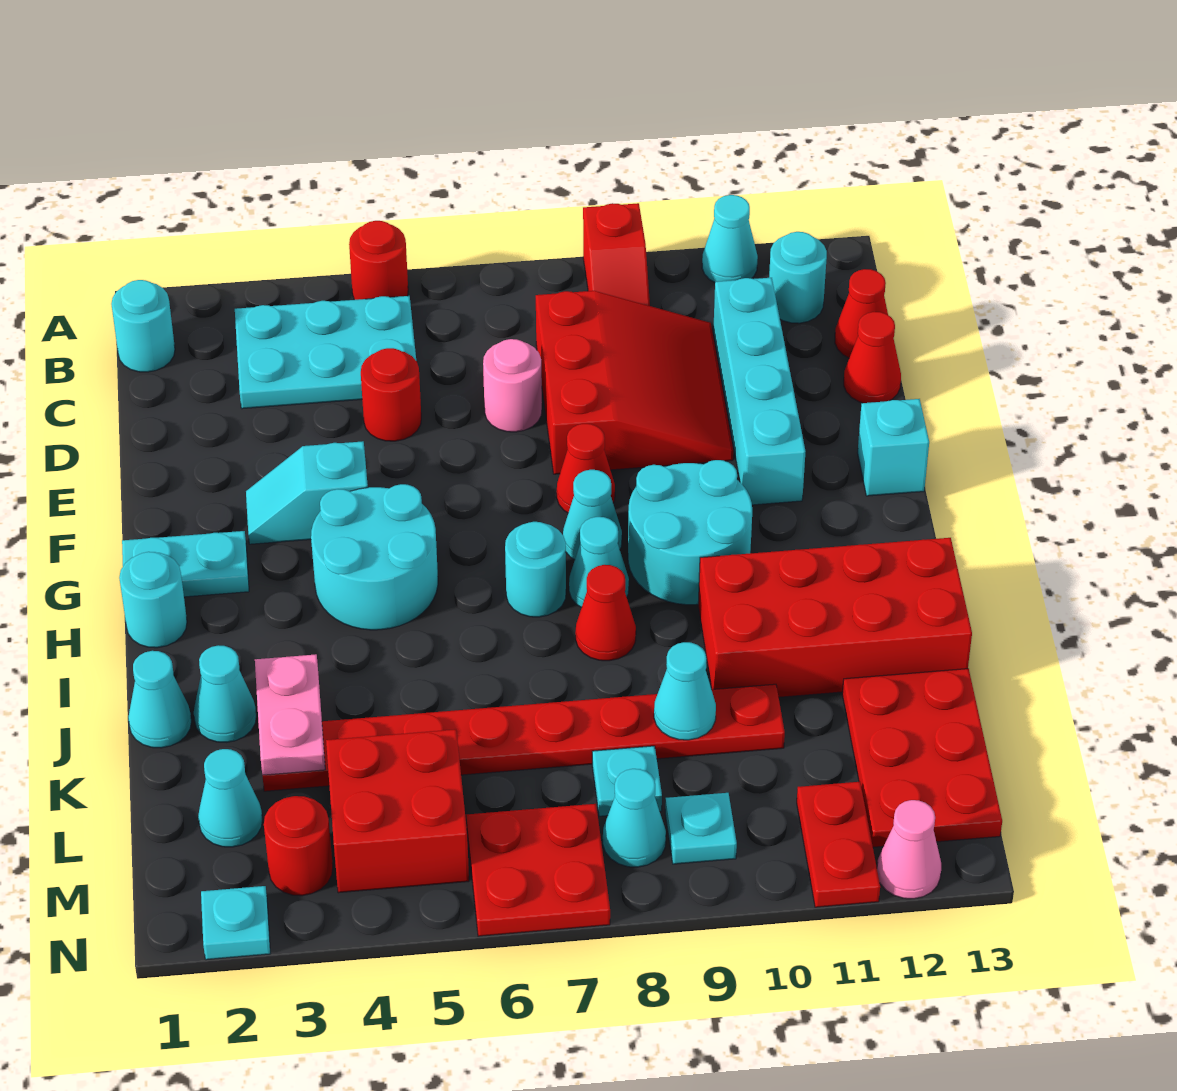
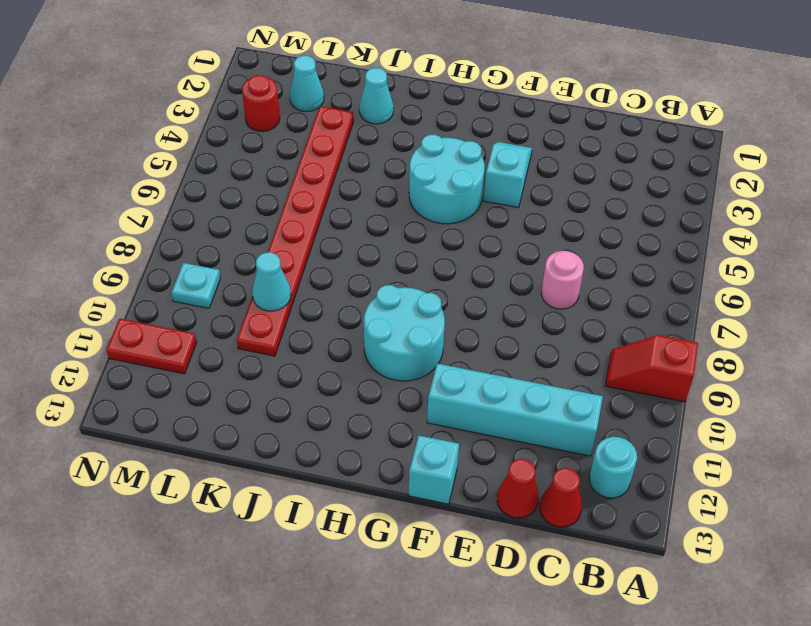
none -> red round brick A5 level 1
none -> cyan cone A11 level 1
none -> cyan round brick B1 level 1
none -> cyan plate B3:C5 level 1

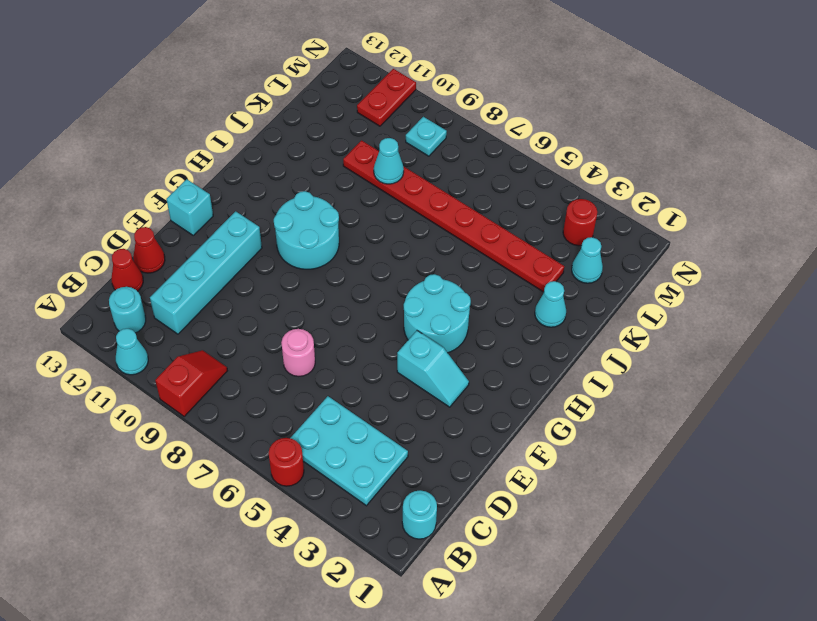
none -> red slope C8:E10 level 1 top 8
none -> red round brick D5 level 1
none -> red cone F8 level 1
none -> cyan plate G1:G2 level 1

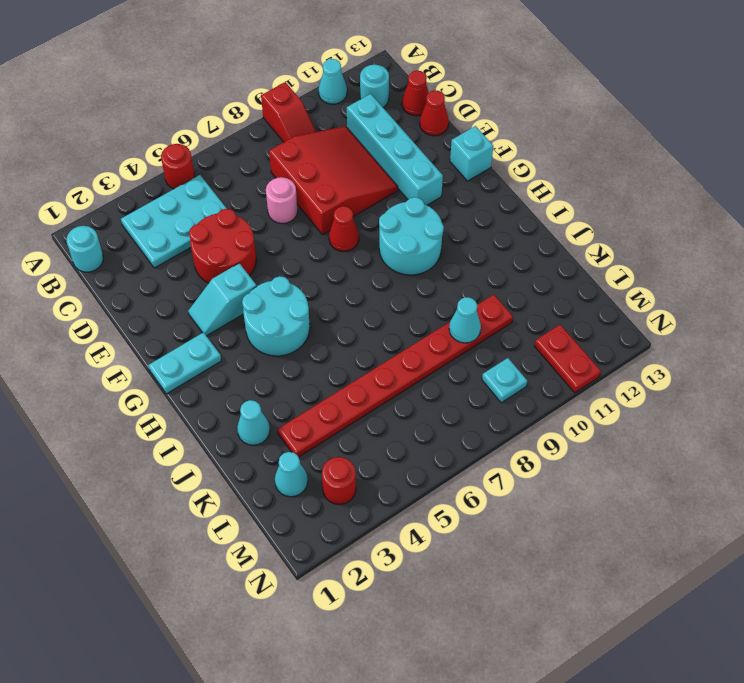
red round brick D4:E5 level 1 -> red round brick D5 level 1
none -> cyan cone G8 level 1
none -> cyan round brick H1 level 1
none -> cyan round brick H7 level 1
none -> cyan cone H8 level 1

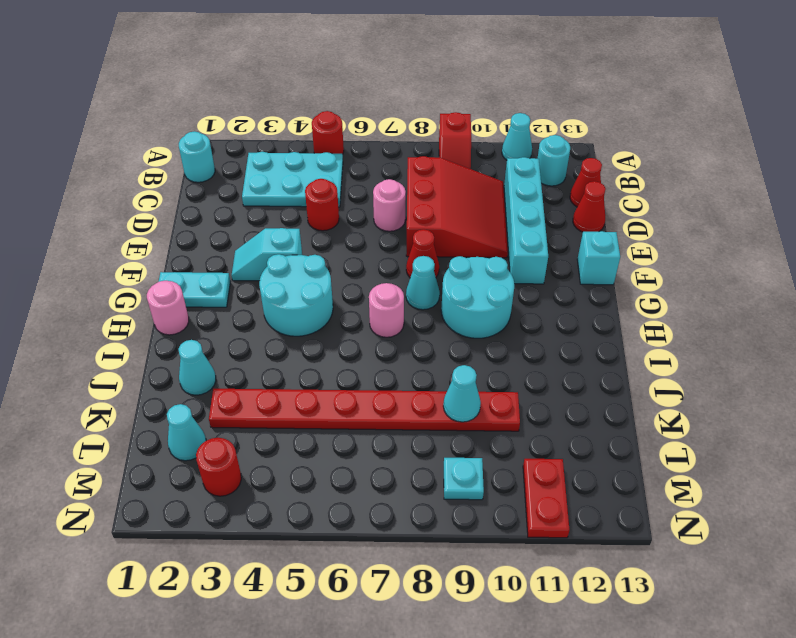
pink round brick H1 level 1 -> cyan round brick H1 level 1
pink round brick H7 level 1 -> cyan round brick H7 level 1
none -> cyan cone H8 level 1
none -> red cone I8 level 1
none -> red brick I10:J13 level 1
none -> cyan cone J1 level 1

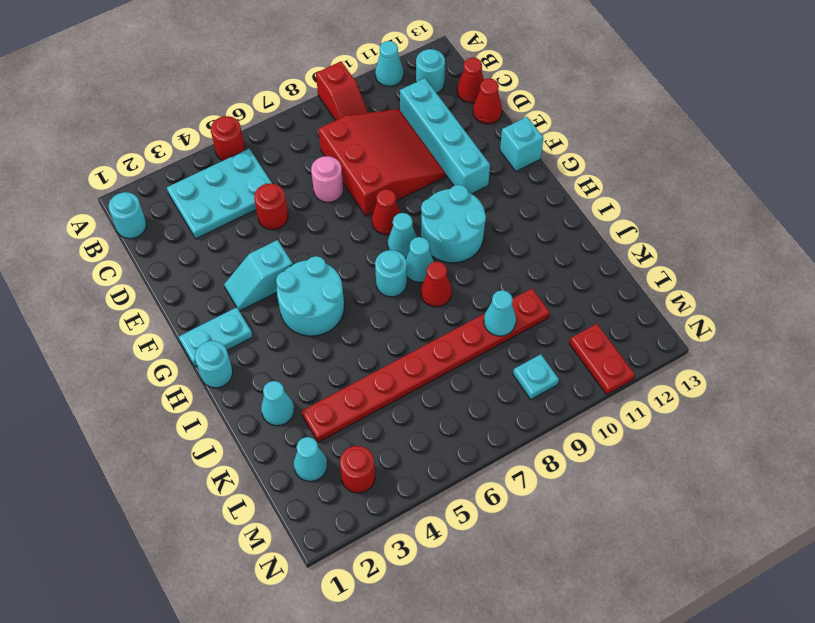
none -> red brick I10:J13 level 1
none -> cyan cone J1 level 1
none -> red plate K12:M13 level 1
none -> red brick L4:M5 level 1

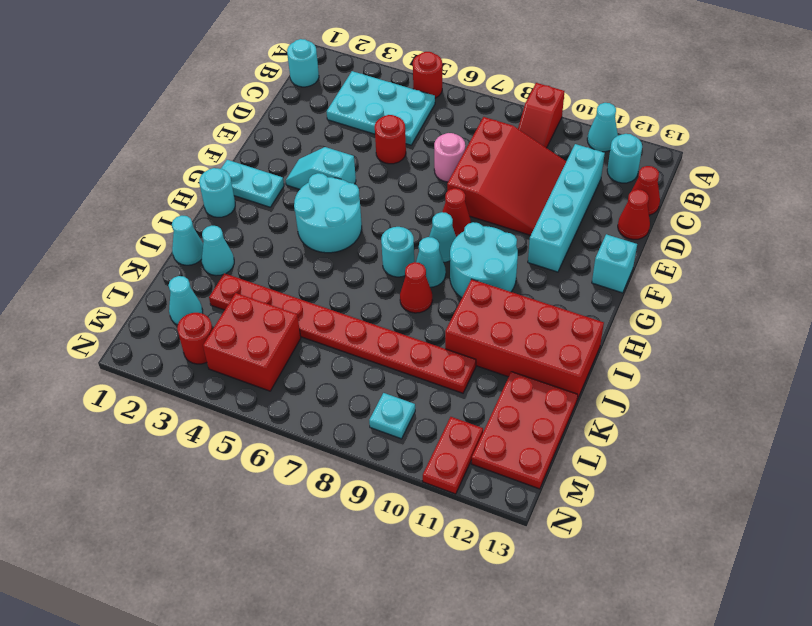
none -> cyan plate L8 level 1
none -> red plate M6:N7 level 1
none -> cyan cone M8 level 1
none -> cyan plate N2 level 1

